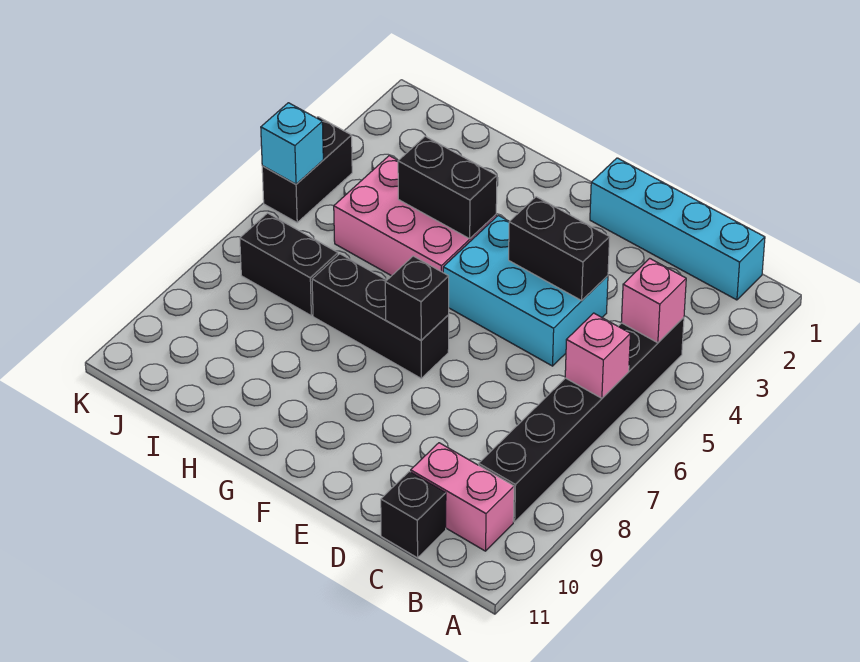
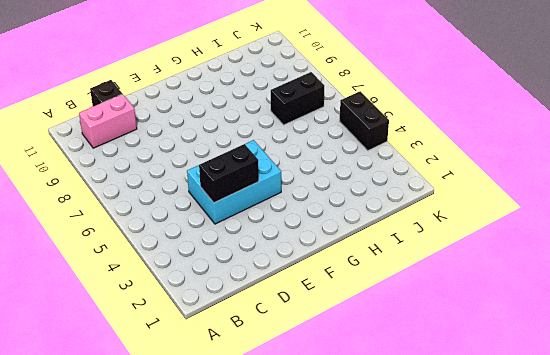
none -> cyan brick B1:E1 level 1
none -> black brick B4:B9 level 1
none -> black brick F7:H7 level 1

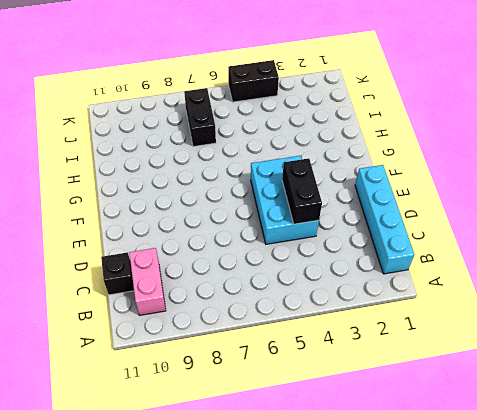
none -> black brick B4:B9 level 1
none -> black brick F7:H7 level 1
none -> pink brick G4:I5 level 1

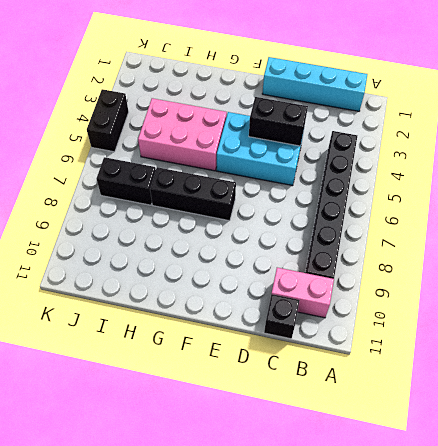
none -> pink brick B4 level 2
none -> pink brick B6 level 2
none -> black brick F7 level 2

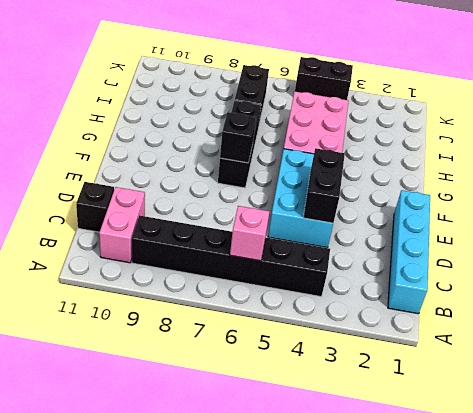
none -> pink brick B4 level 2
none -> black brick G4:H4 level 2
none -> cyan brick K5 level 2

